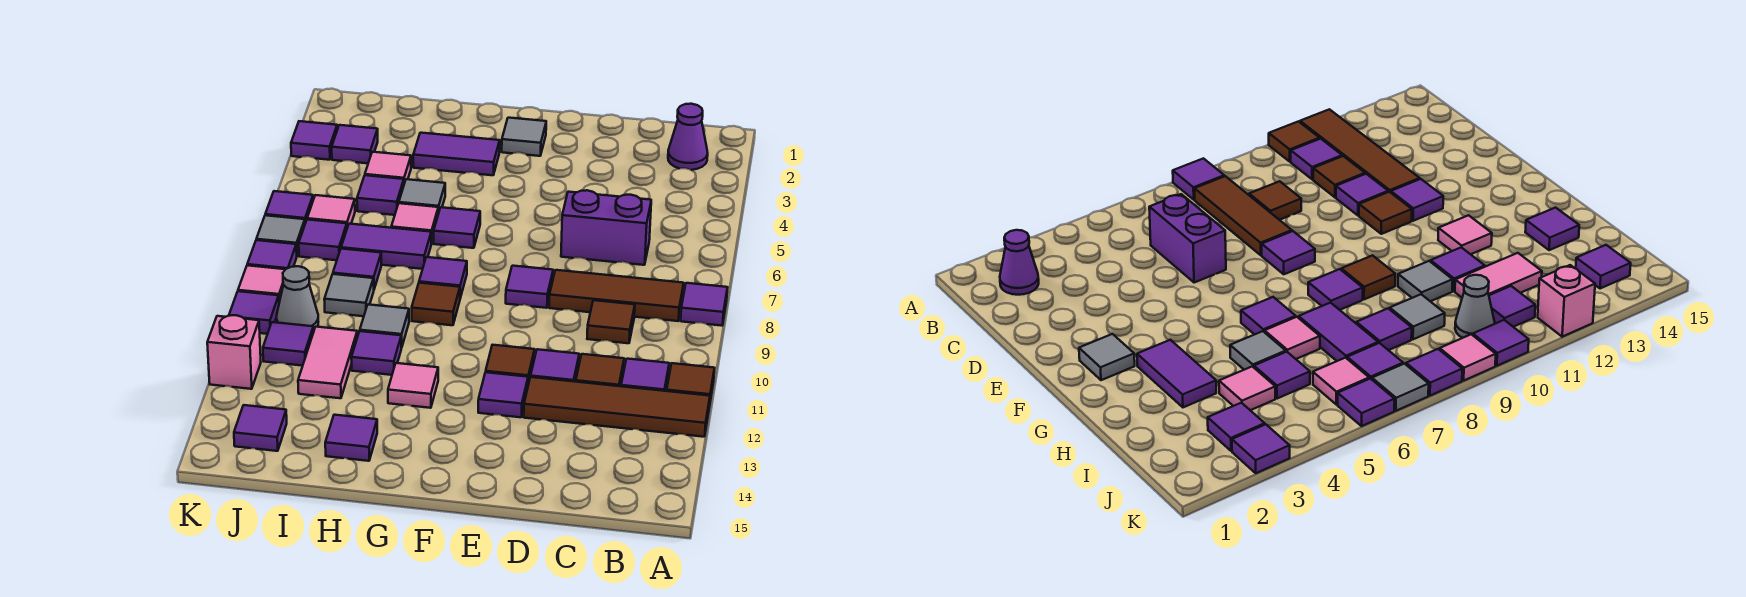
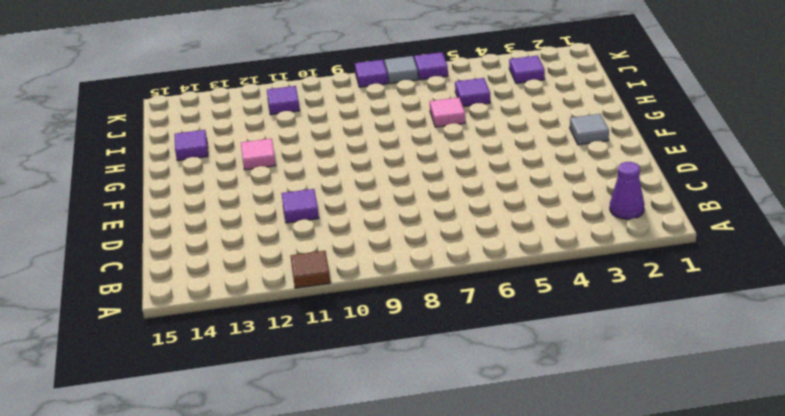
none -> purple tile A8 level 1
none -> brown tile A12:D12 level 1
none -> brown tile B8:D8 level 1
none -> purple tile B11 level 1

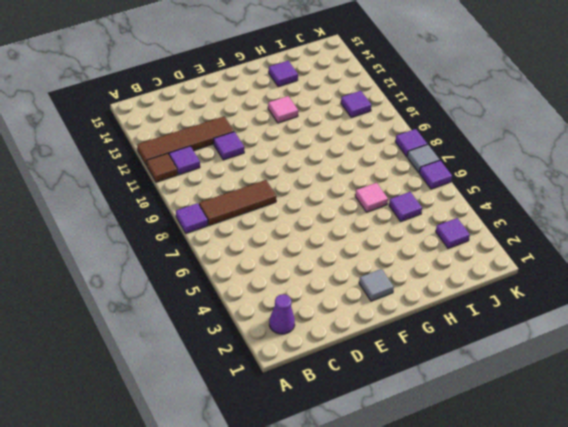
none -> purple brick C6:D6 level 1
none -> brown tile C9 level 1
none -> brown tile C11 level 1
none -> purple tile E8 level 1

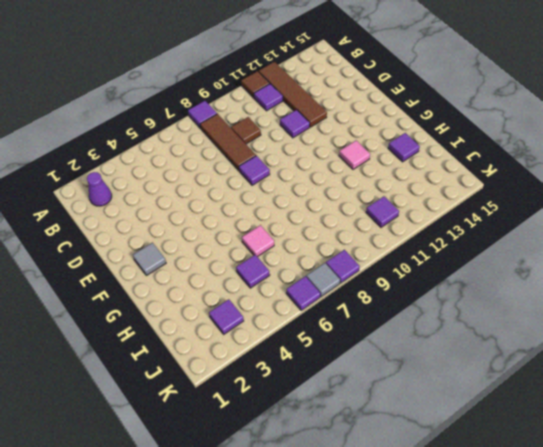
none -> purple brick C6:D6 level 1
none -> brown tile C11 level 1
none -> brown tile E11 level 1
none -> purple tile E12 level 1

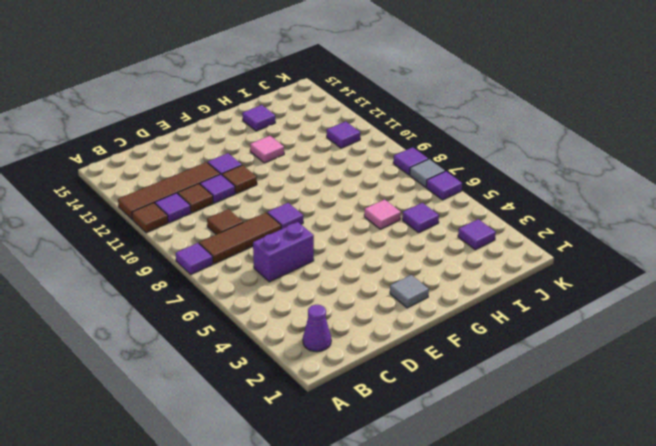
none -> purple tile G3:H3 level 1
none -> purple tile G6 level 1
none -> purple tile G8 level 1
none -> brown tile G9 level 1

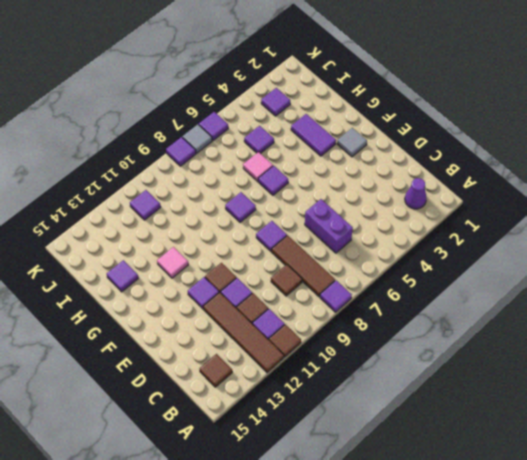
brown tile B14 level 1 -> brown tile G9 level 1
none -> grey tile H5 level 1
none -> purple tile H7:I7 level 1
none -> grey tile H10 level 1
none -> purple tile H11 level 1

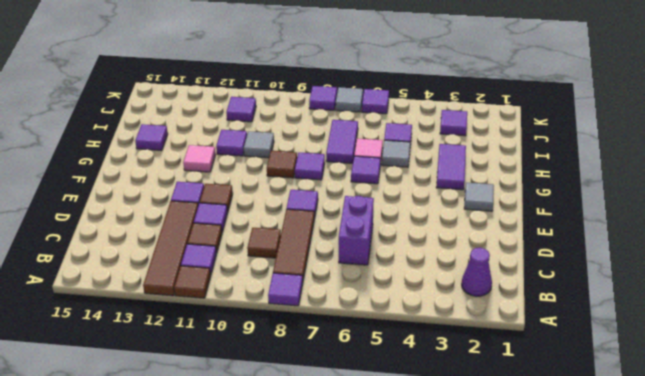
none -> pink tile I4 level 1
none -> purple tile I8 level 1
none -> grey tile I9 level 1
none -> pink tile I11:I12 level 1

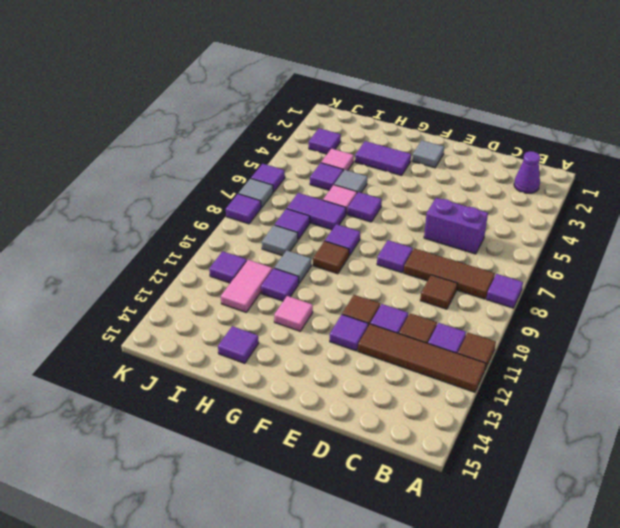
none -> pink tile J6 level 1
none -> purple tile J7 level 1
none -> grey cone J10 level 1
none -> purple tile J14 level 1

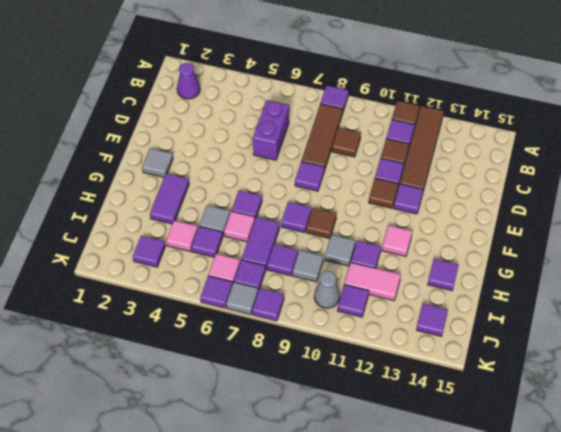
none -> purple tile K3 level 1
none -> pink tile K9 level 1
none -> purple tile K10 level 1
none -> pink brick K12 level 1

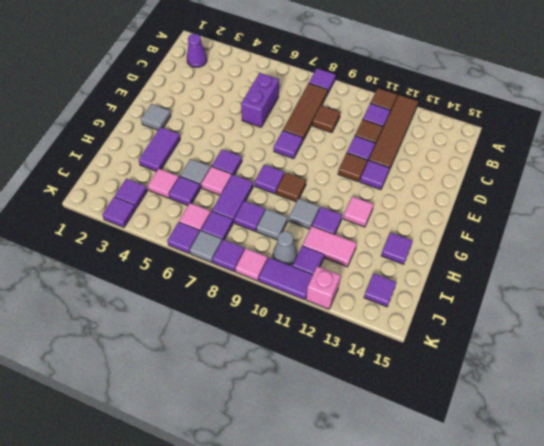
purple tile K10:K11 level 1 -> purple tile K10 level 1

